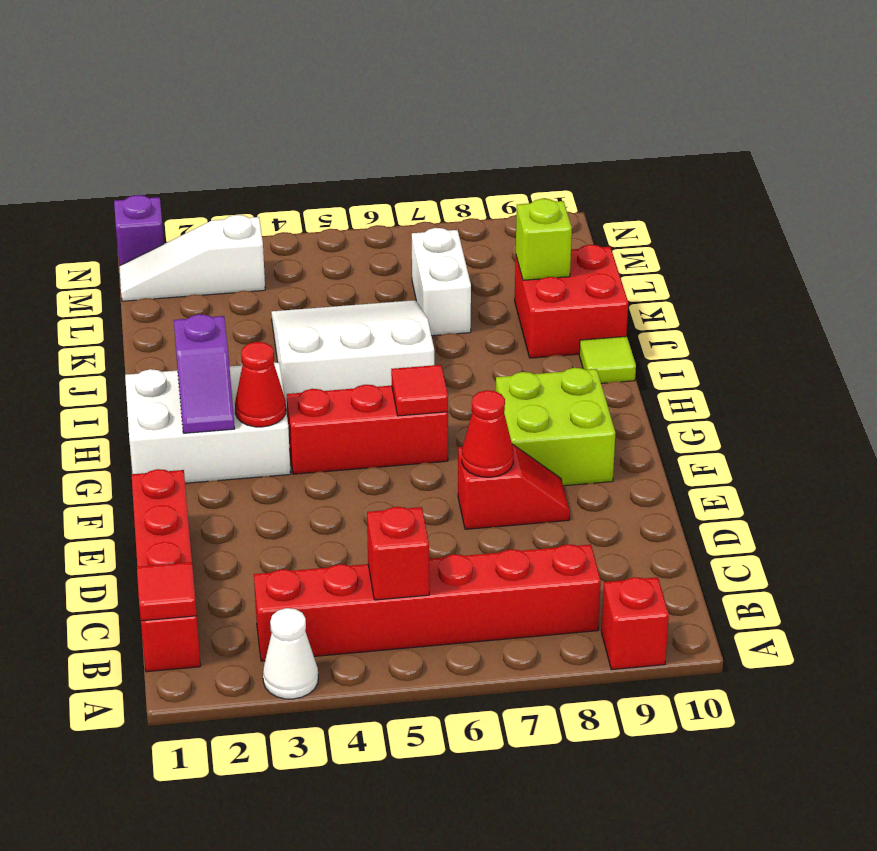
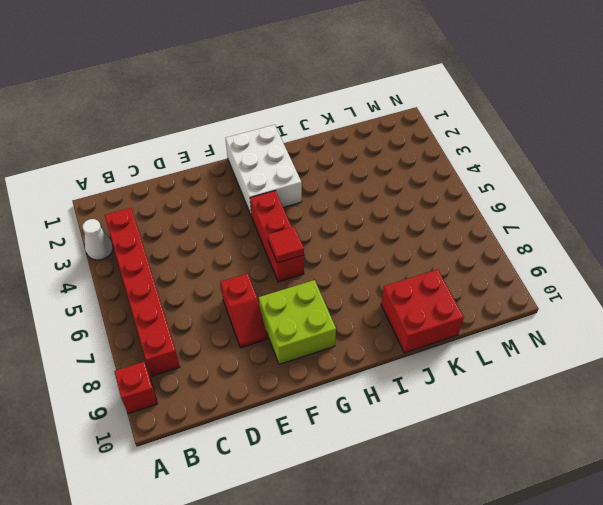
none -> red brick B1:E1 level 1
none -> white slope I4:K6 level 1 top I
none -> lime tile I10 level 1

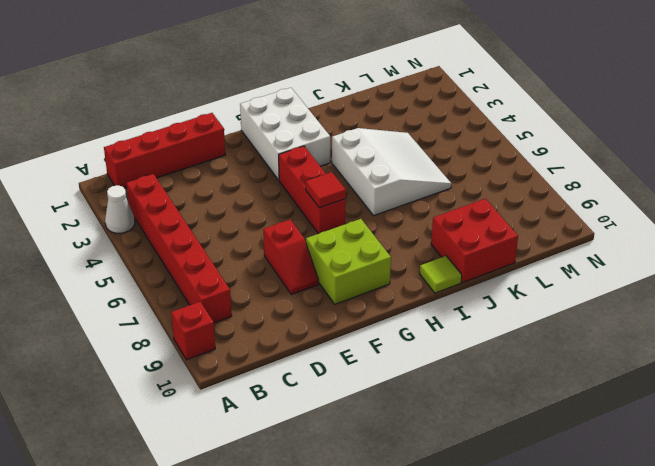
none -> white brick K7:L7 level 1
none -> white slope M1:M3 level 1 top 3
none -> purple brick N1 level 1

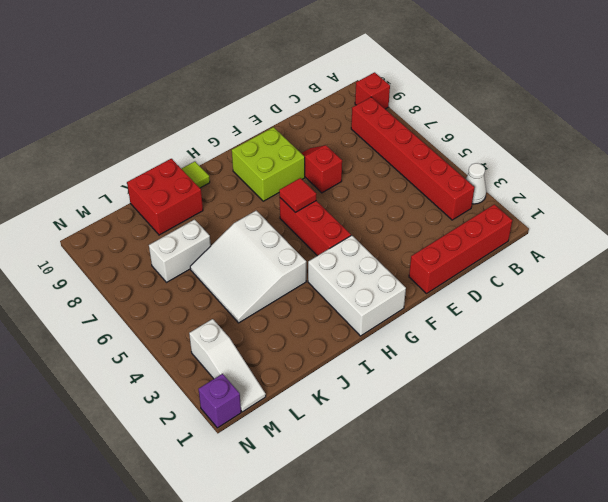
none -> red tile B1 level 2
none -> red brick B5 level 2
none -> red cone E7 level 2

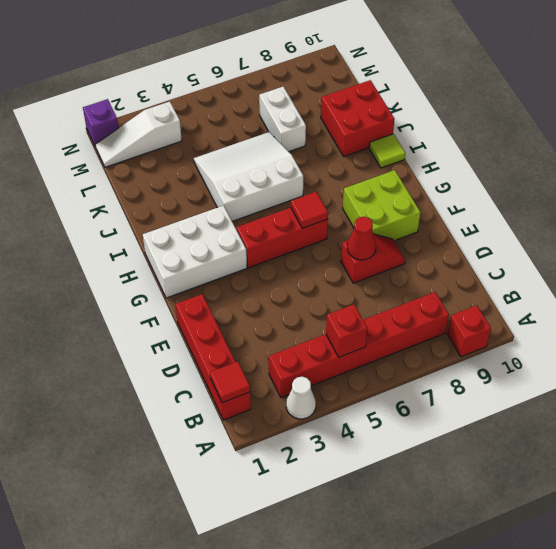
none -> purple slope G2:H2 level 2 top H
none -> red cone G3 level 2
none -> lime brick K9 level 2

